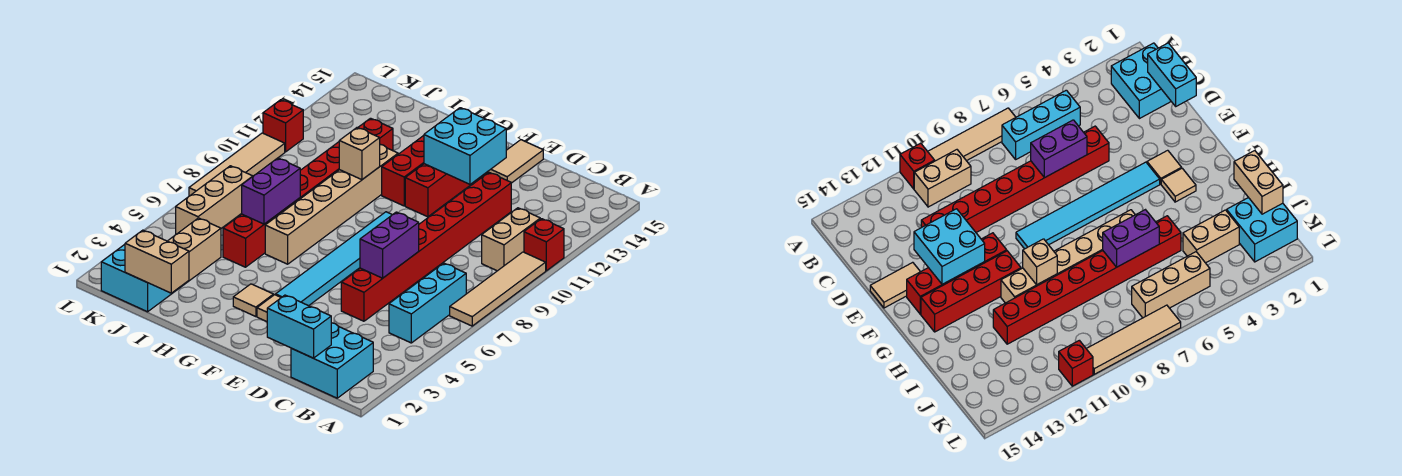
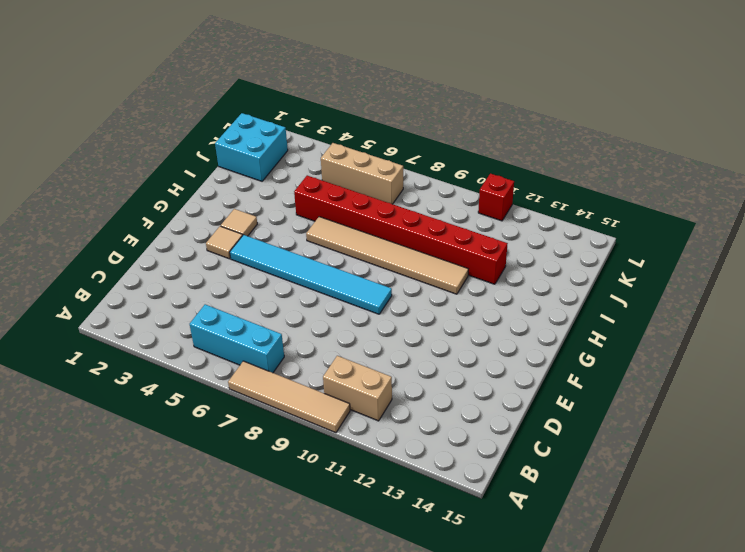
tan tile H6:H11 level 1 -> tan brick H6:H11 level 1
none -> red brick A11 level 1
none -> cyan brick B1:C2 level 1
none -> red brick D5:D12 level 1

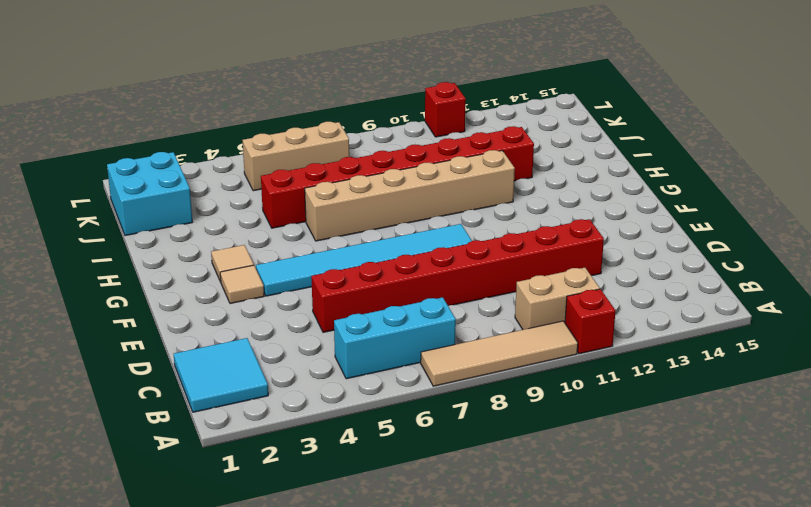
cyan tile B1:C2 level 1 -> cyan brick B1:C2 level 1
none -> tan tile E14:E15 level 1
none -> red brick F11:F14 level 1
none -> red brick G11:G14 level 1

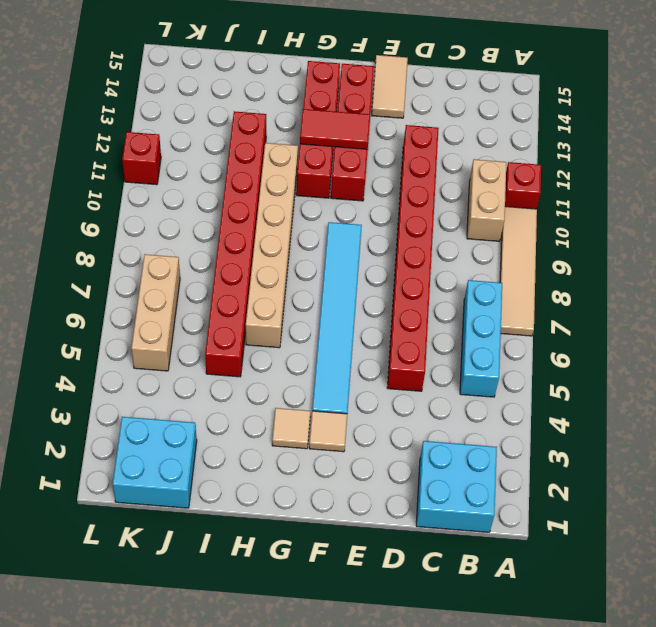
red tile F12:G12 level 2 -> cyan brick E12:F13 level 2
none -> tan brick J3:J4 level 1
none -> tan tile L7:L10 level 1
none -> cyan brick C1:D1 level 2

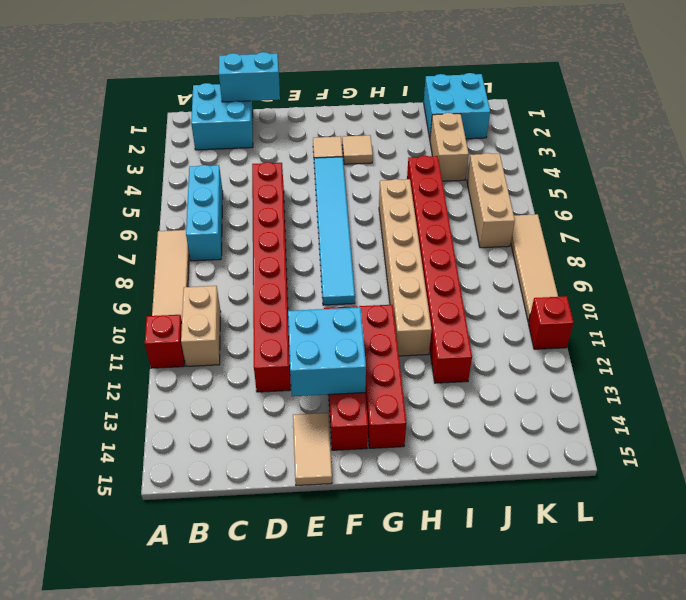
none -> purple brick D6:D7 level 2
none -> tan brick H10 level 2
none -> tan brick I1:J1 level 2

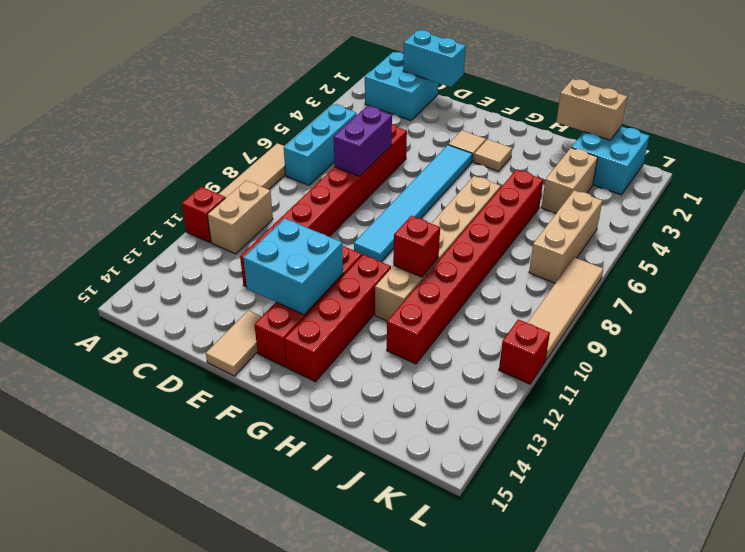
red brick H10 level 2 -> tan brick H10 level 2
none -> purple brick I6:I7 level 2

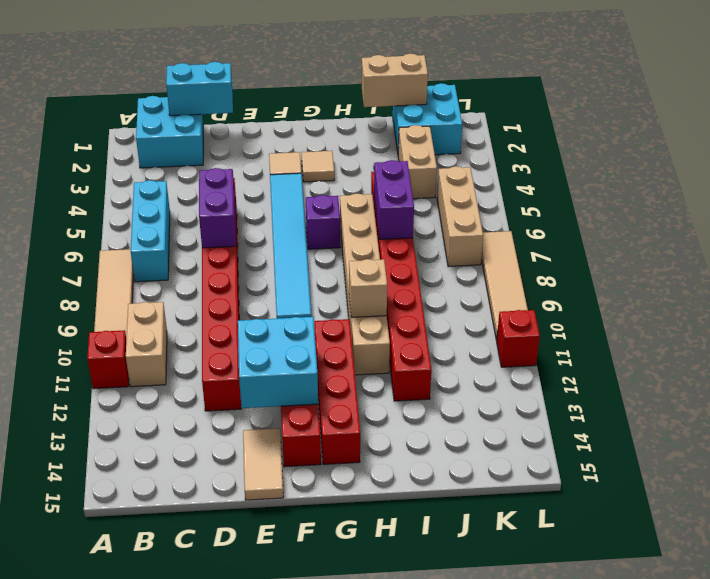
purple brick G6 level 1 -> none

